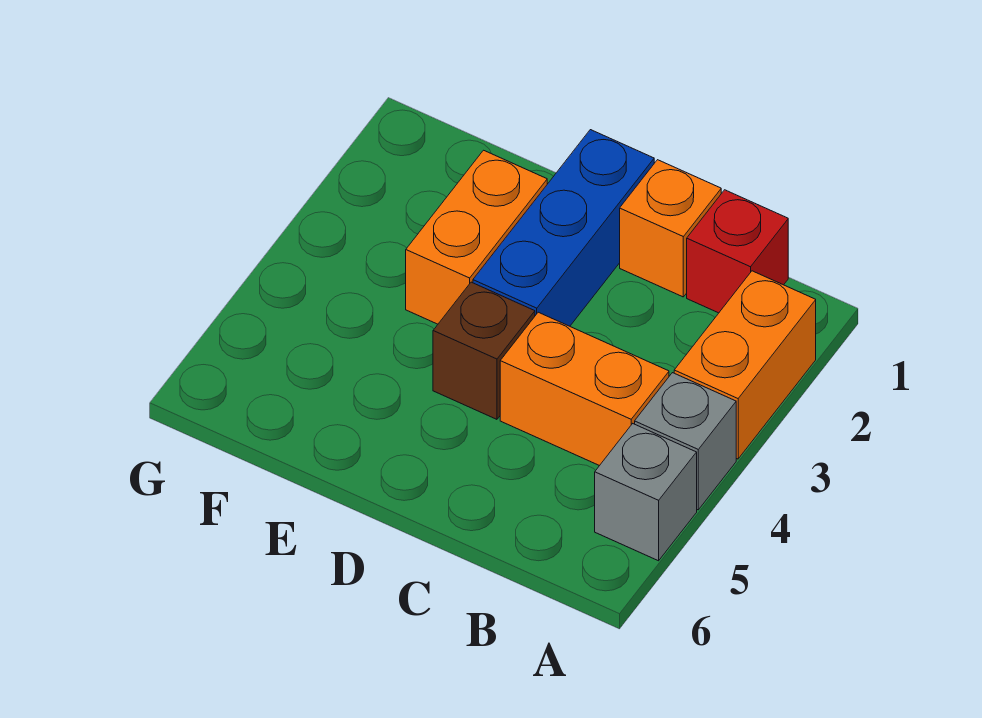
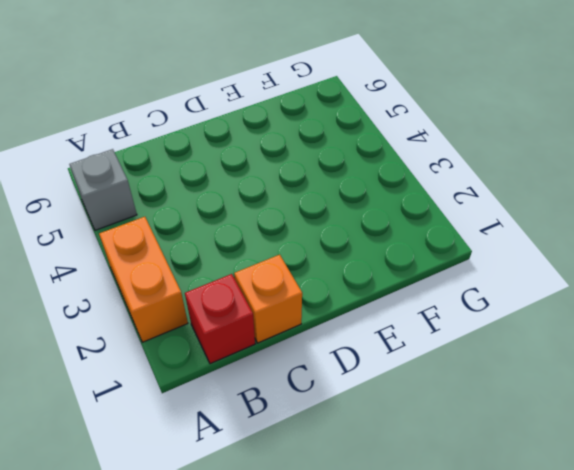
none -> grey brick A4 level 1
none -> orange brick B4:C4 level 1

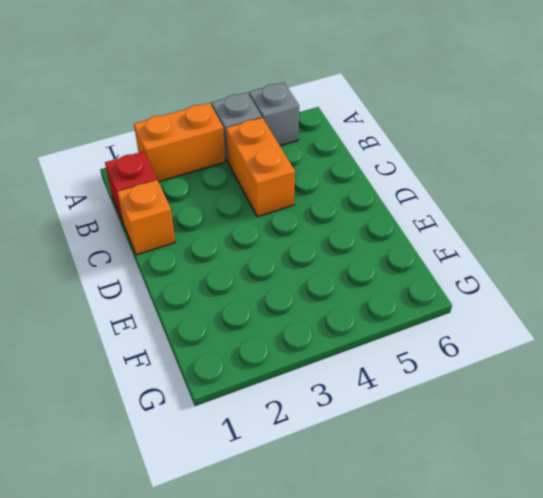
none -> blue brick D1:D3 level 1
none -> brown brick D4 level 1

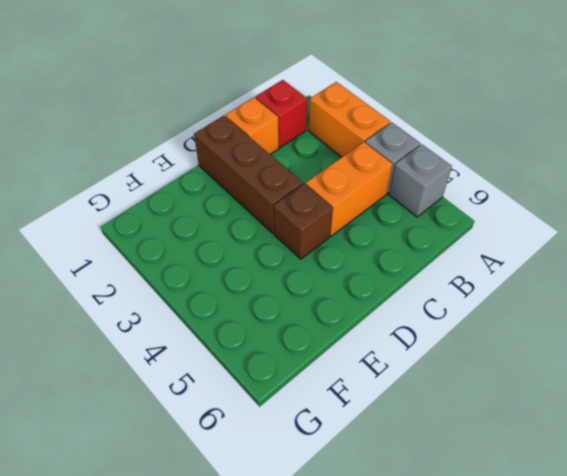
brown brick D1:D3 level 1 -> blue brick D1:D3 level 1
none -> orange brick E2:E3 level 1

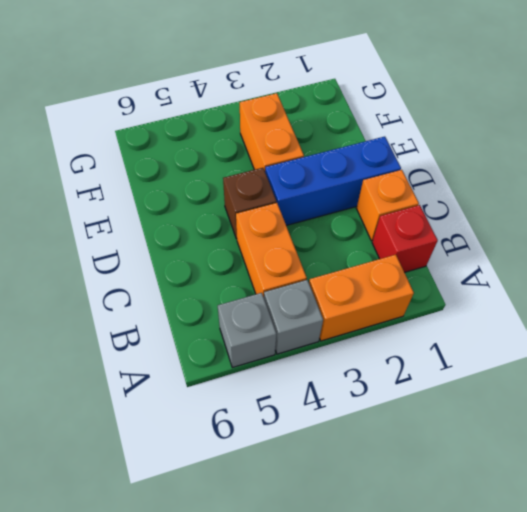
orange brick E3:F3 level 1 -> orange brick E2:E3 level 1

